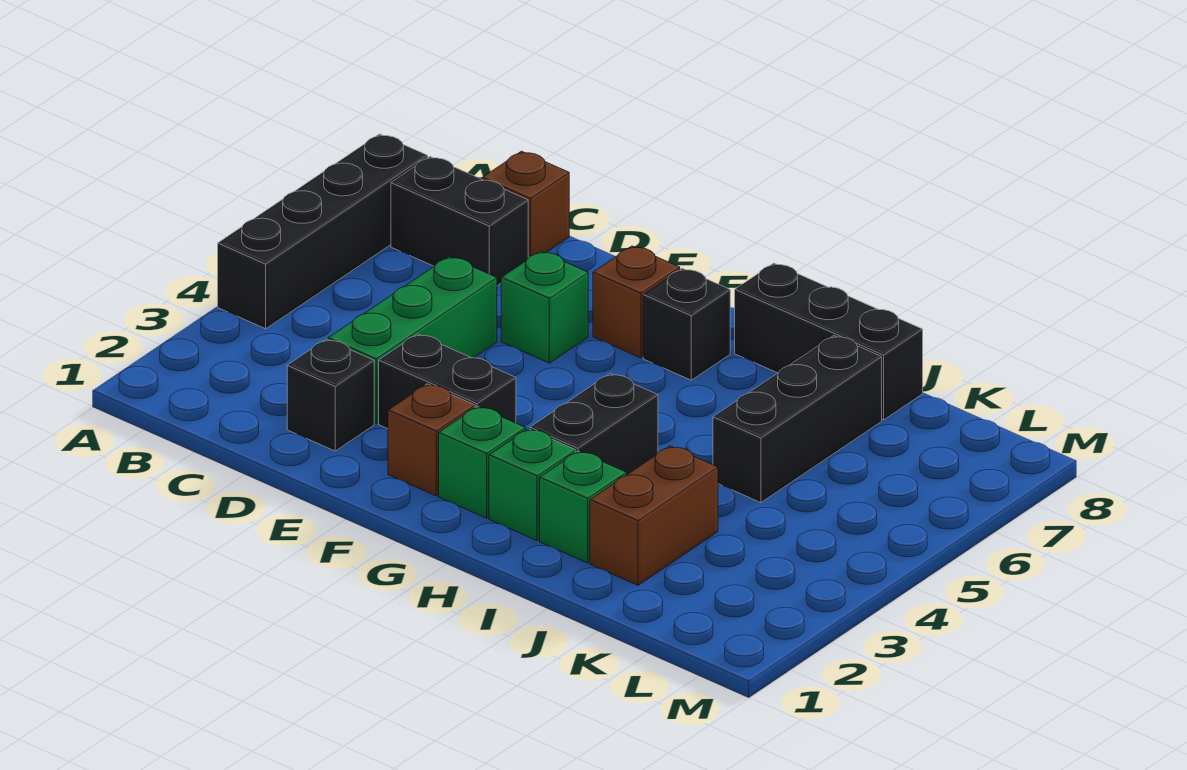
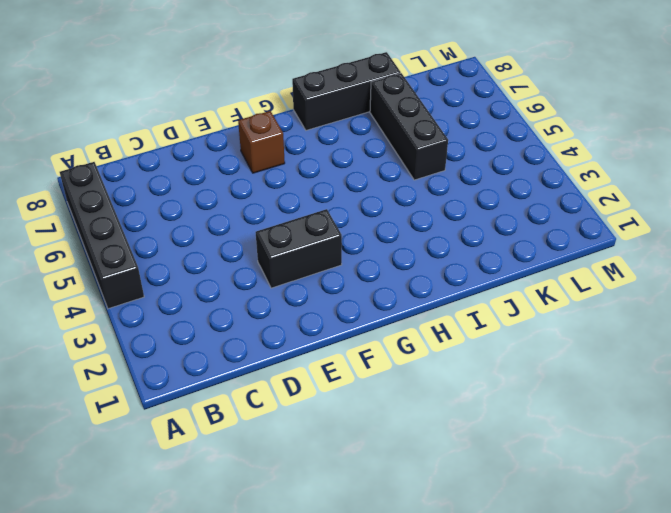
none -> black brick B7:C7 level 1
none -> brown brick C8 level 1
none -> black brick D2 level 1

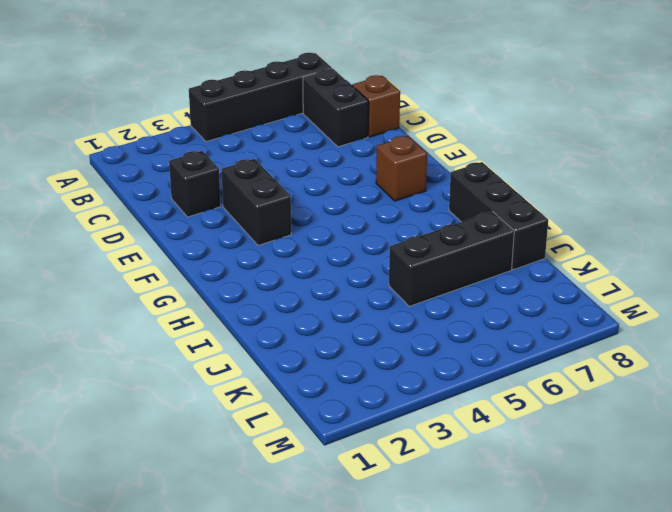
none -> green brick D3:D5 level 1
none -> green brick E6 level 1
none -> brown brick F2 level 1

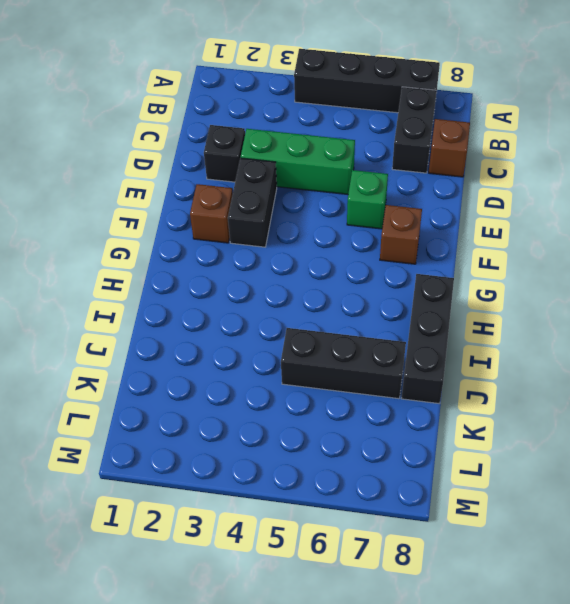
none -> green brick G2 level 1
none -> black brick G7 level 1
none -> green brick H2 level 1

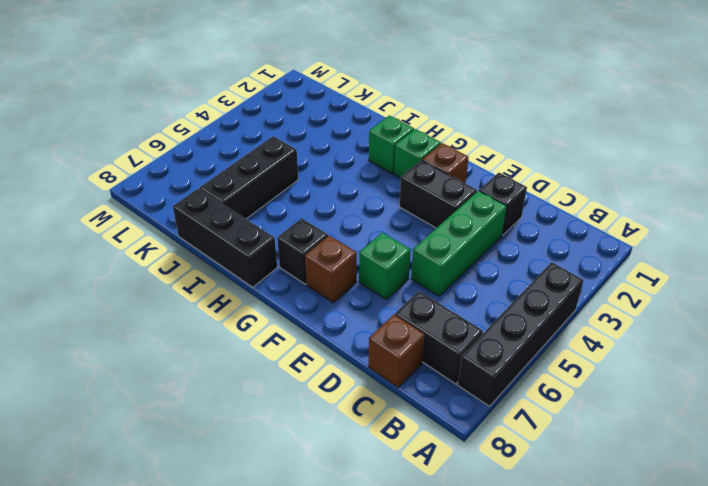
none -> black brick H3:H4 level 1
none -> green brick I2 level 1
none -> brown brick J2:J3 level 1

